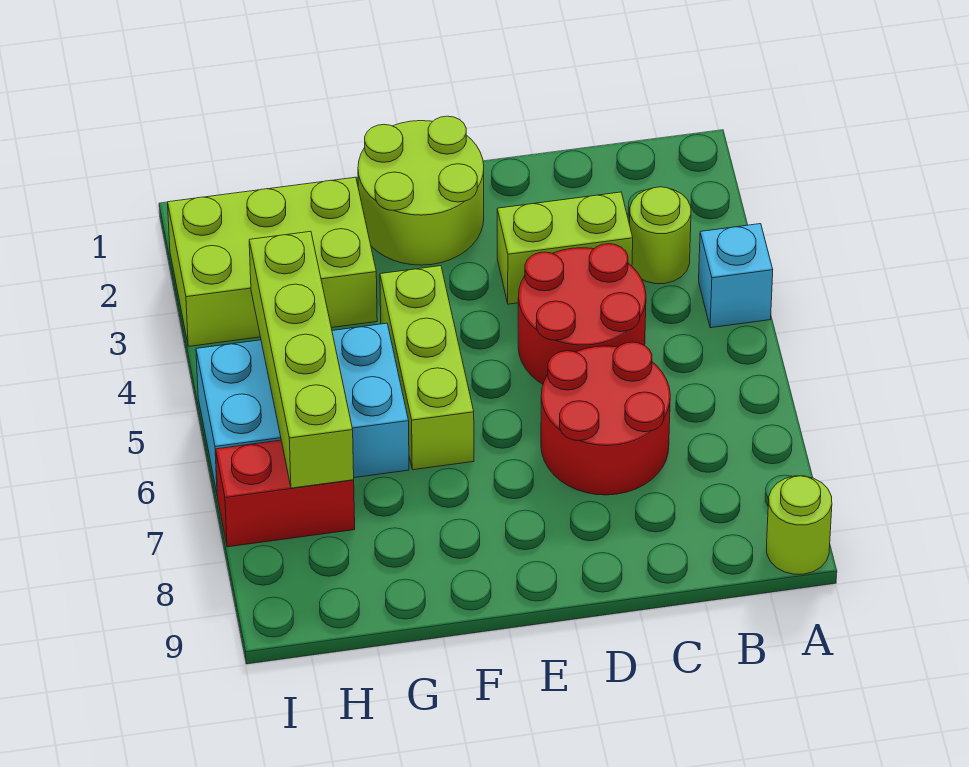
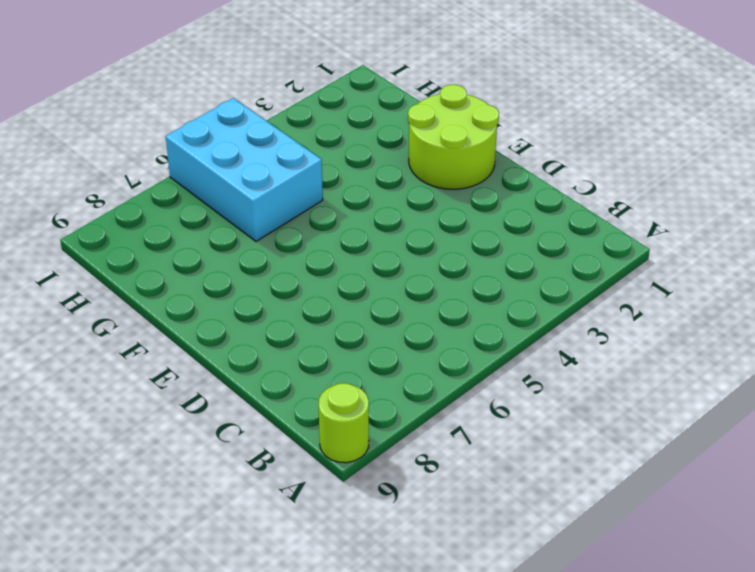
none -> cyan brick A4 level 1
none -> lime round brick B3 level 1
none -> lime brick C3:D3 level 1

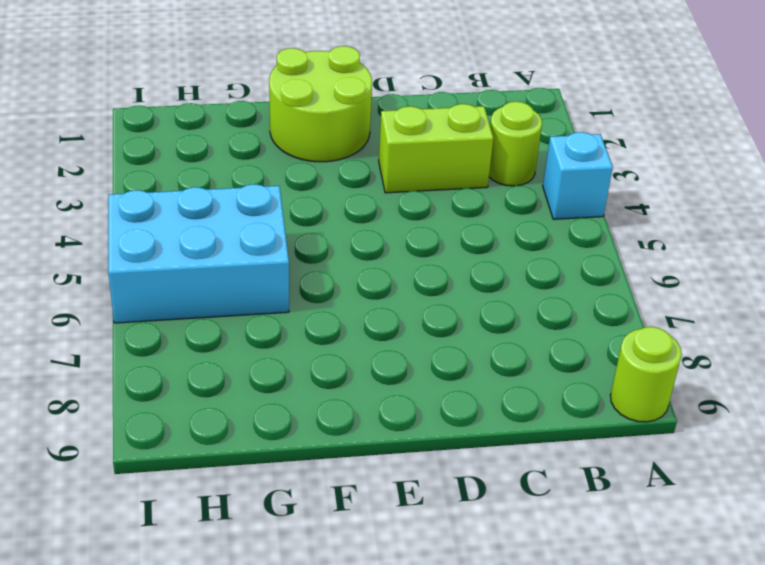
none -> red round brick C4:D5 level 1
none -> red round brick C6:D7 level 1
none -> lime brick F4:F6 level 1

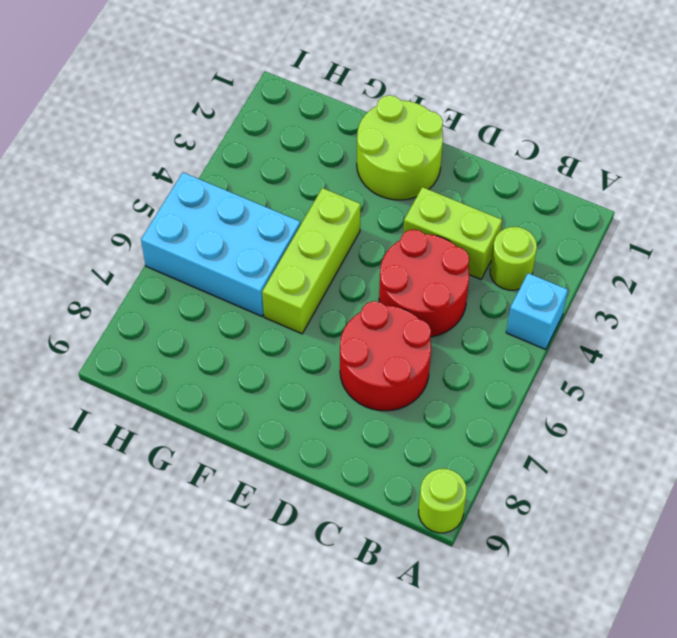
none -> lime brick G2:I3 level 1
none -> red brick H7:I7 level 1
none -> lime brick H4:H7 level 2

